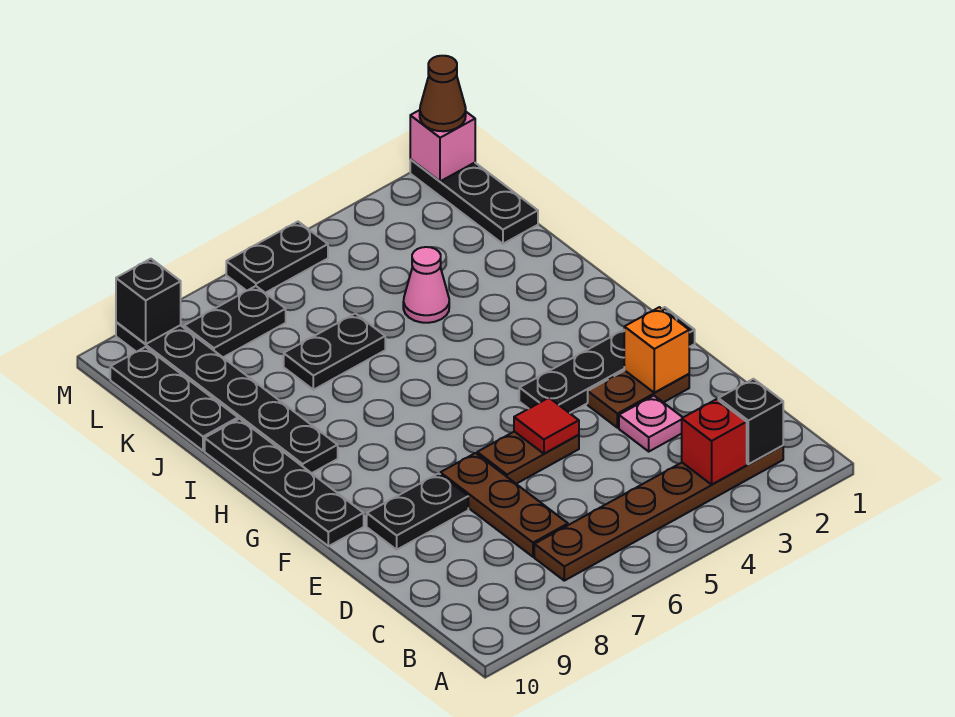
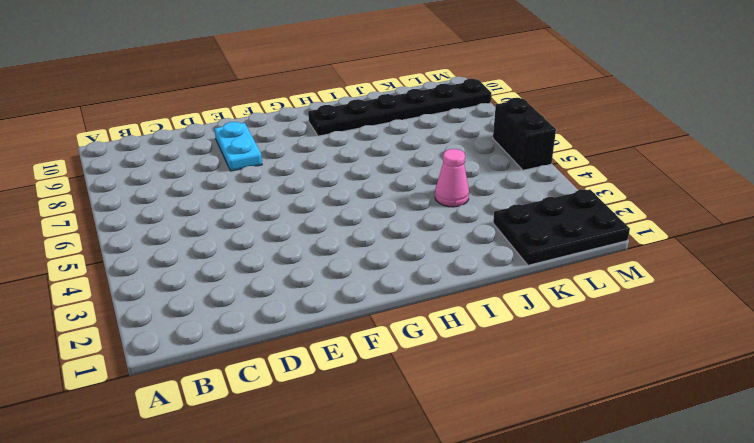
cyan plate E8:E9 level 1 -> black plate E8:E9 level 1
black plate K1:M2 level 1 -> black plate K1:M1 level 1
black brick M5:M6 level 1 -> black plate M5:M6 level 1
none -> brown plate B2:B7 level 1
none -> brown plate C7:E7 level 1
none -> pink plate D3 level 1

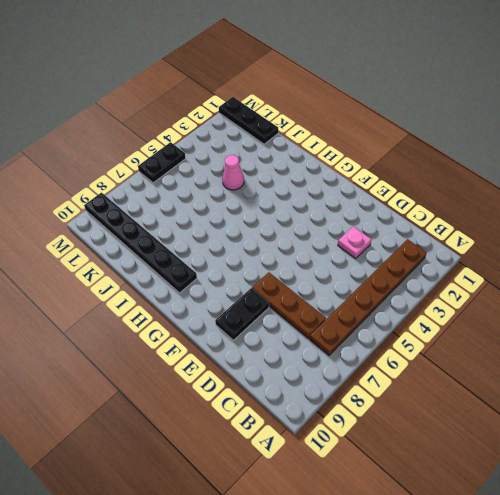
none -> brown plate E2:E3 level 1
none -> brown plate E5:E6 level 1
none -> black plate F1:F4 level 1

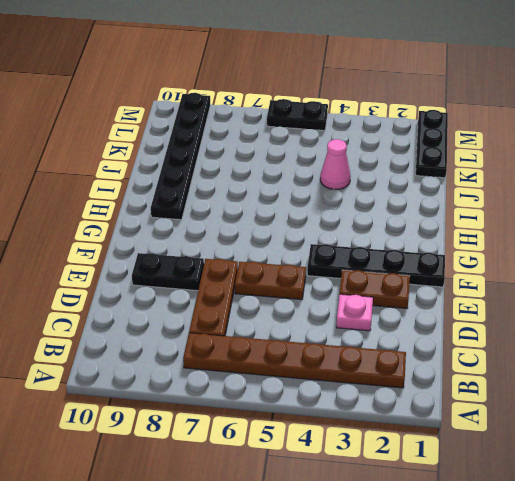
none -> black plate F10:I10 level 1
none -> black plate J6:J7 level 1
none -> black plate J10:L10 level 1

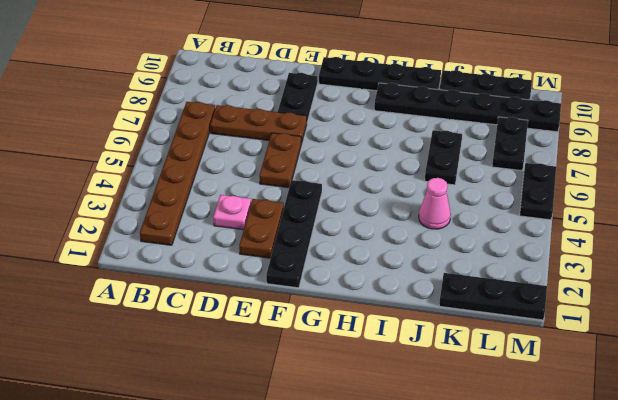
none -> black brick B2 level 2
none -> red brick B3 level 2
none -> orange brick E2 level 2

